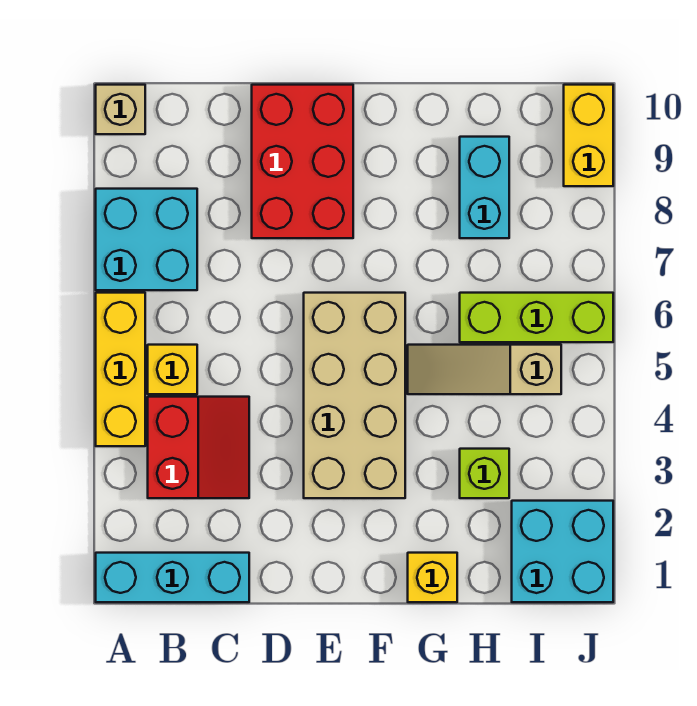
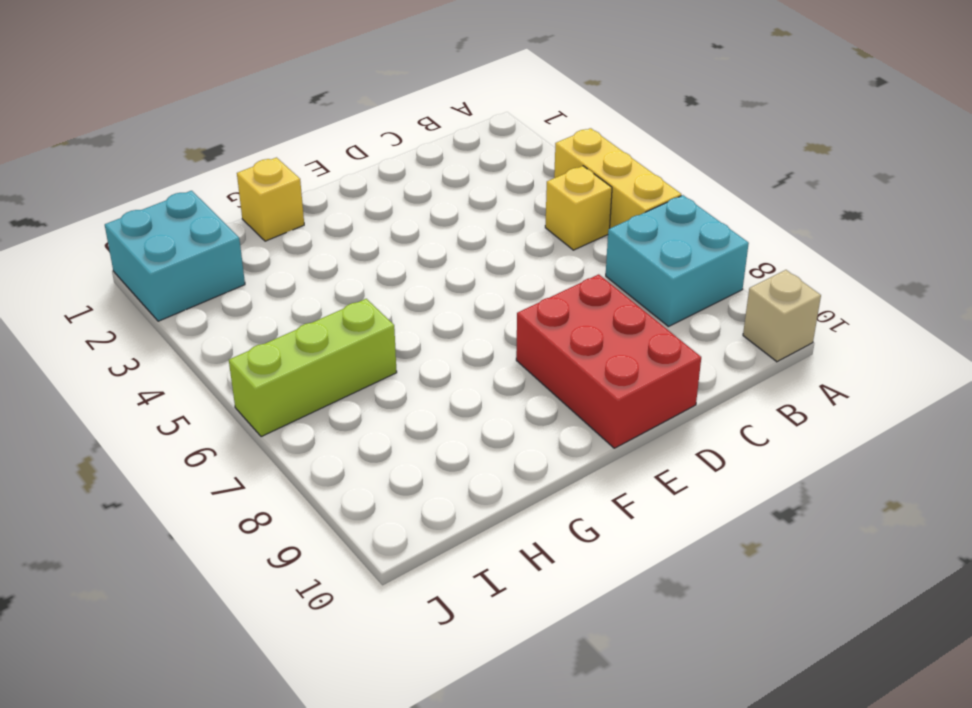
none -> cyan brick A1:C1 level 1
none -> red slope B3:C4 level 1 top B
none -> tan brick E3:F6 level 1

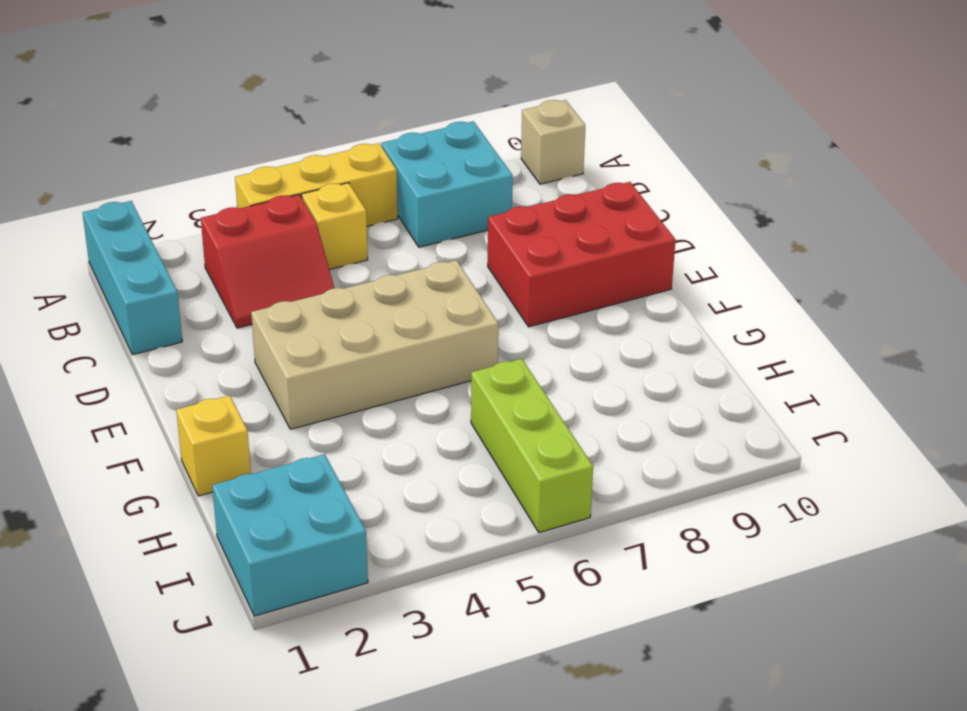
none -> tan slope G5:I5 level 1 top I
none -> lime brick H3 level 1
none -> cyan brick H8:H9 level 1

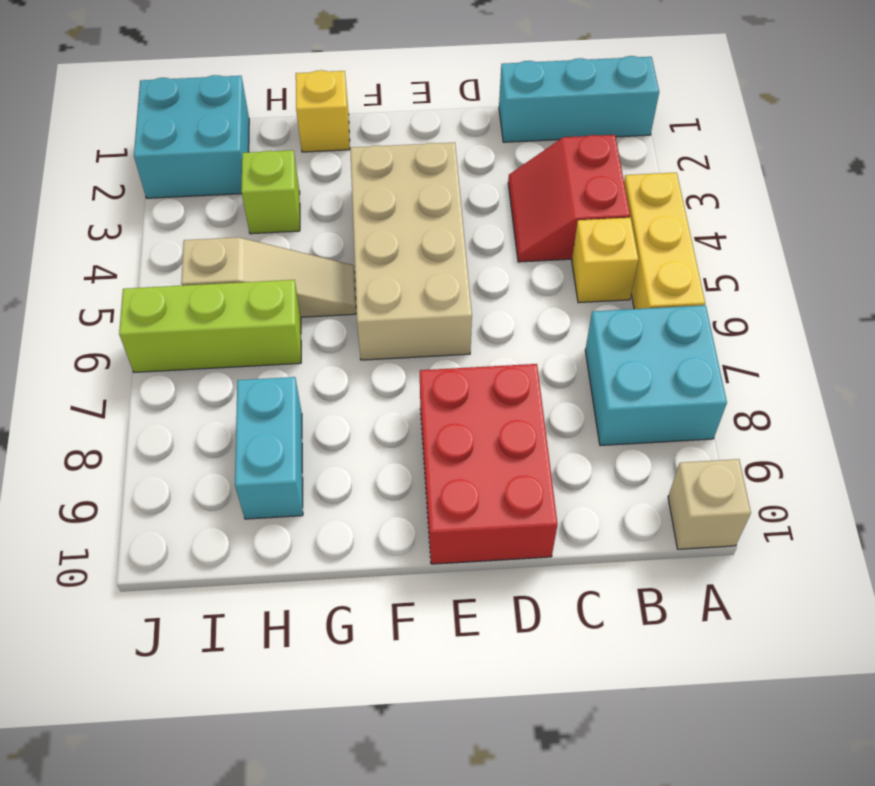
none -> yellow brick J9:J10 level 1

